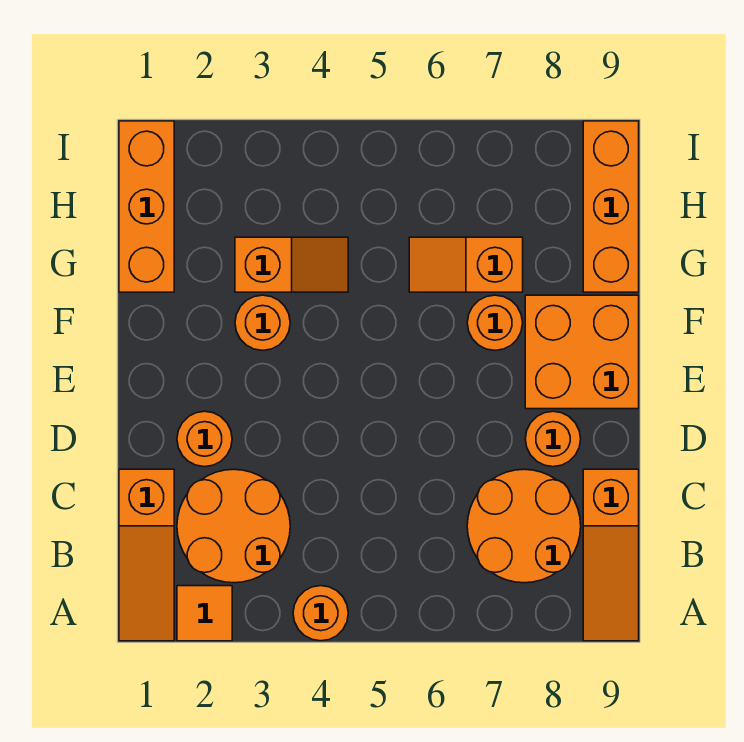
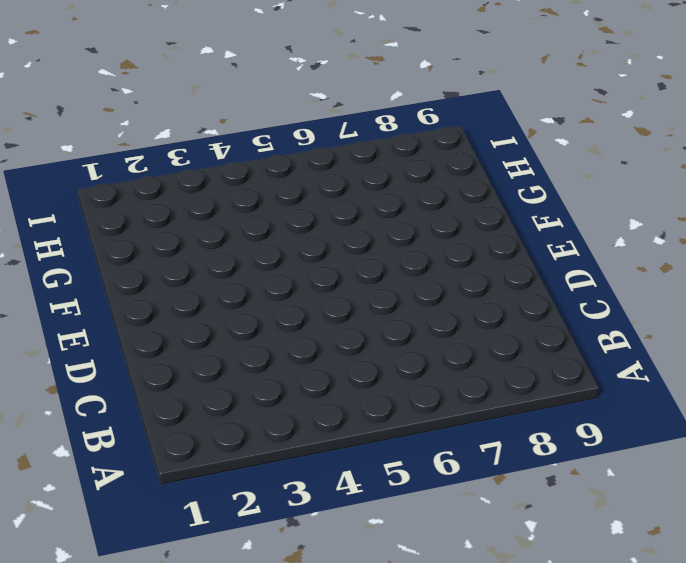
none -> orange slope A1:C1 level 1 top C
none -> orange tile A2 level 1
none -> orange round brick A4 level 1

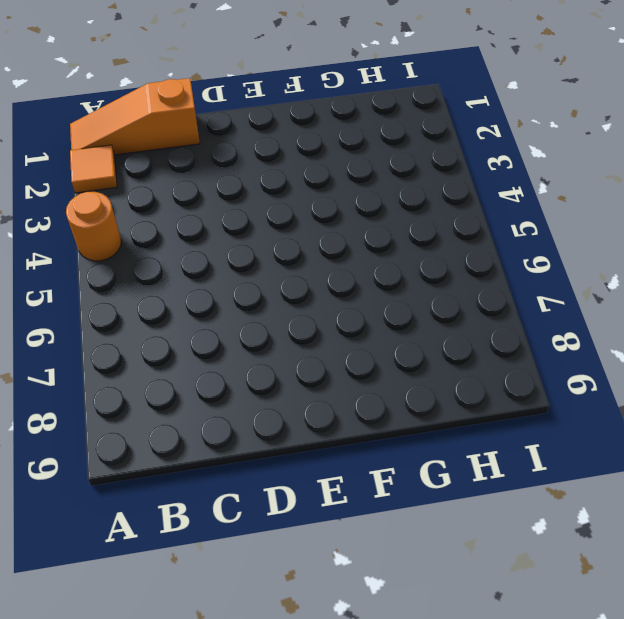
none -> orange slope A9:C9 level 1 top C
none -> orange round brick B2:C3 level 1
none -> orange round brick B7:C8 level 1

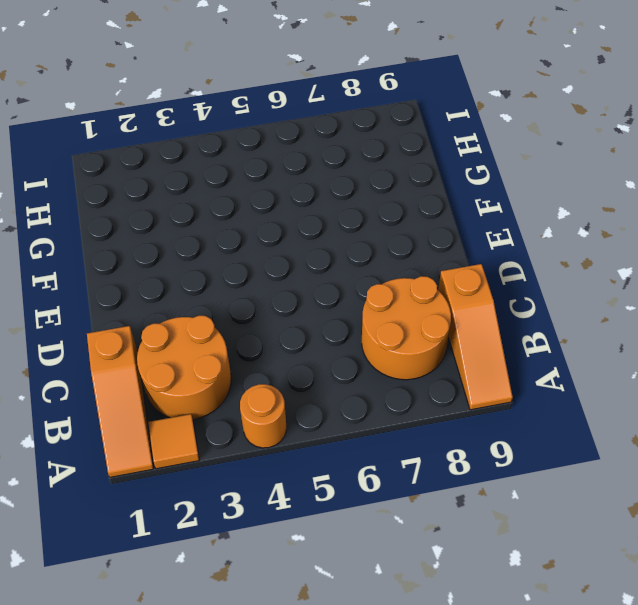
none -> orange round brick D2 level 1
none -> orange round brick D8 level 1
none -> orange brick E8:F9 level 1

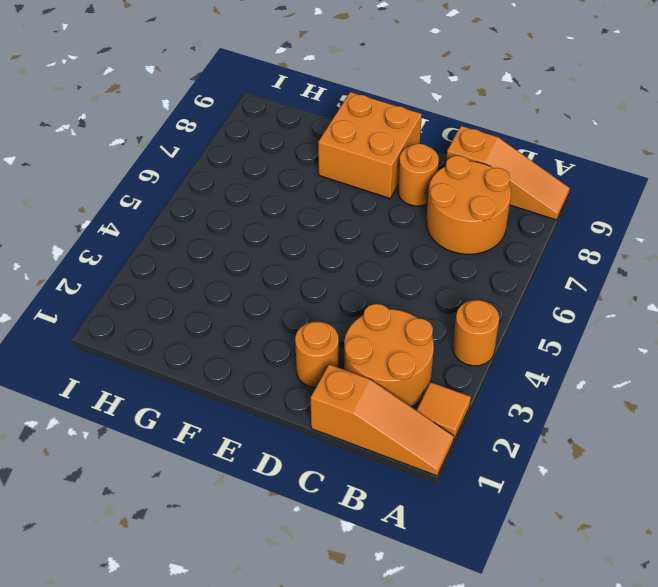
none -> orange round brick F3 level 1
none -> orange round brick F7 level 1
none -> orange brick G1:I1 level 1

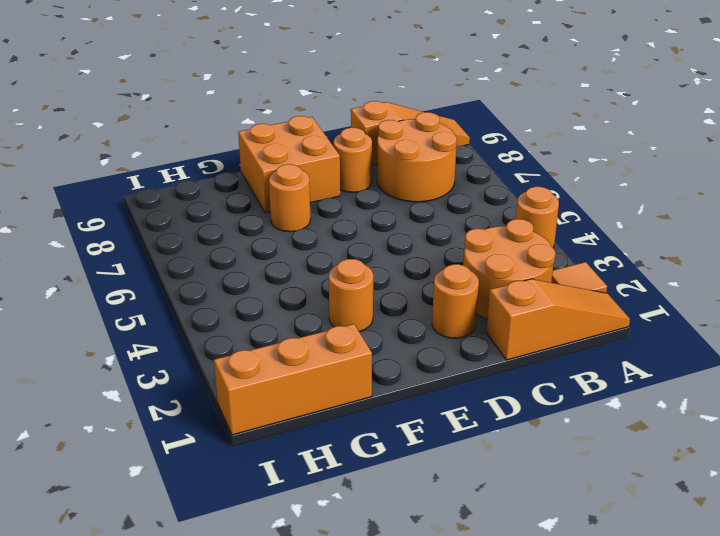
none -> orange slope G3:G4 level 1 top 3
none -> orange slope G6:G7 level 1 top 7
none -> orange brick G9:I9 level 1

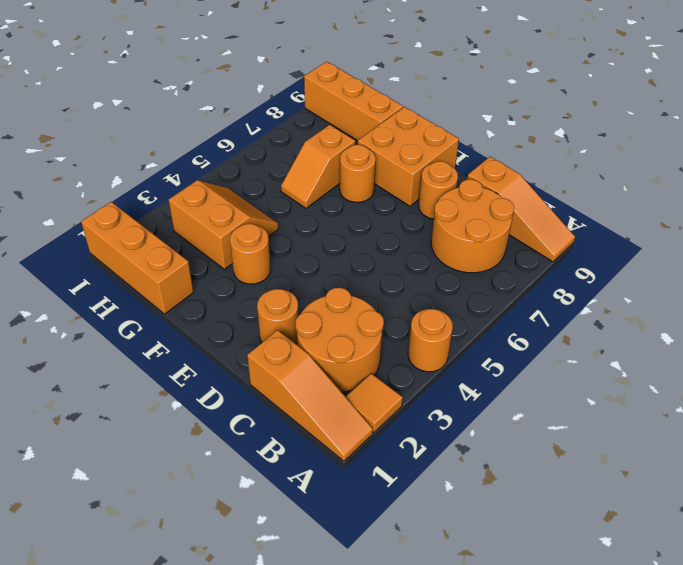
orange slope G3:H4 level 1 top 3 -> orange slope G3:G4 level 1 top 3

